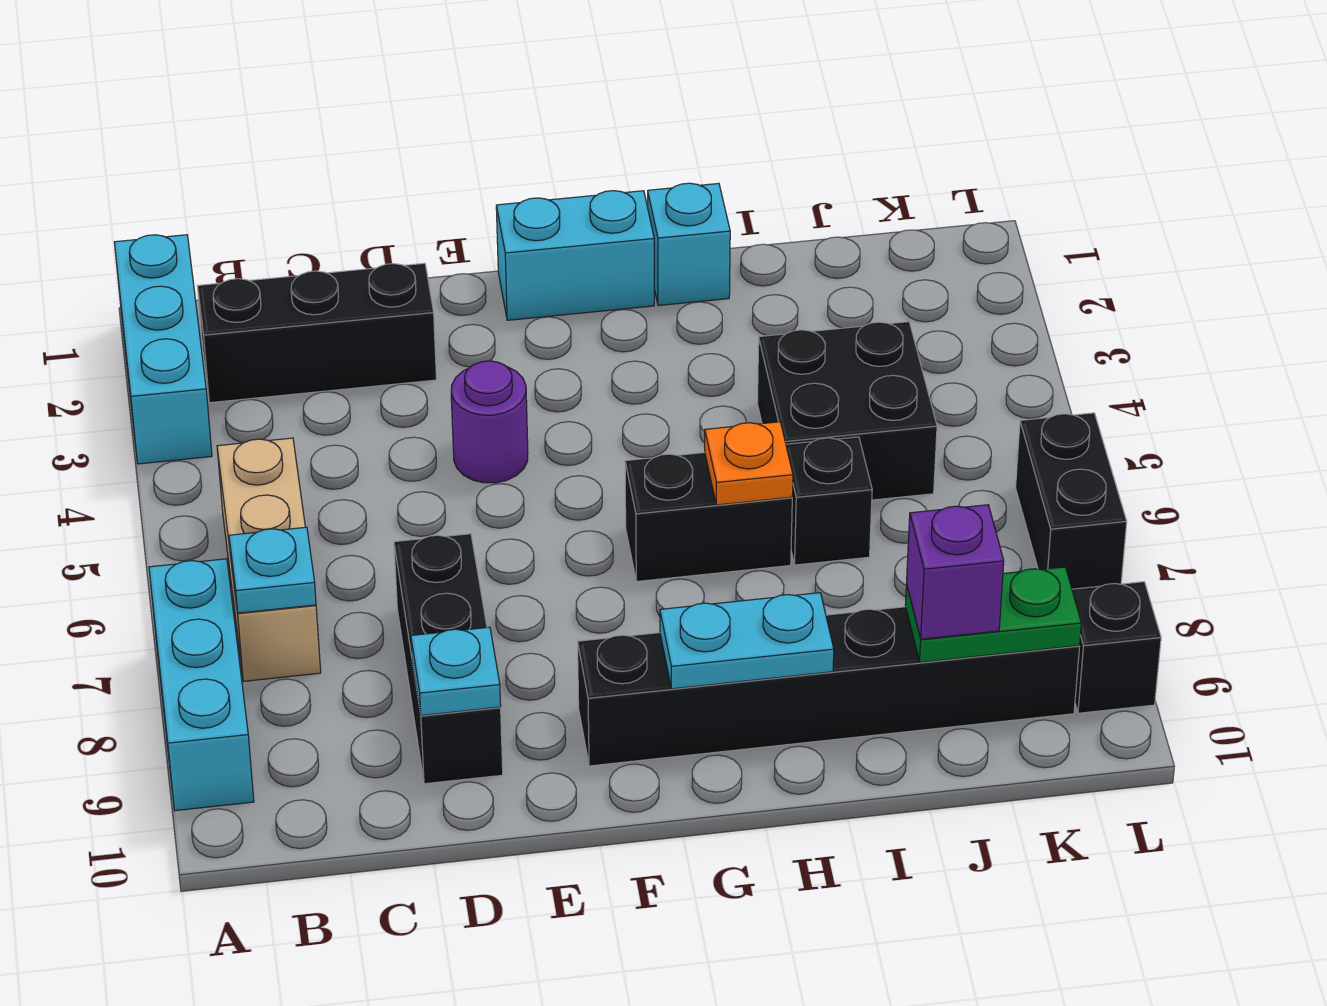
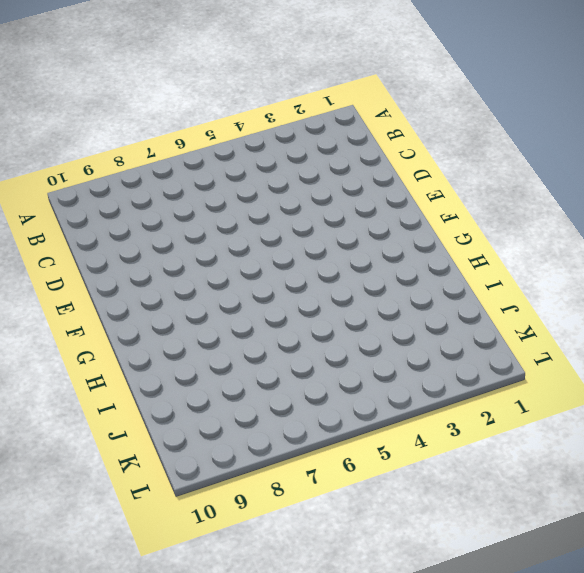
none -> cyan brick A1:A3 level 1
none -> cyan brick A7:A9 level 1
none -> black brick B2:D2 level 1

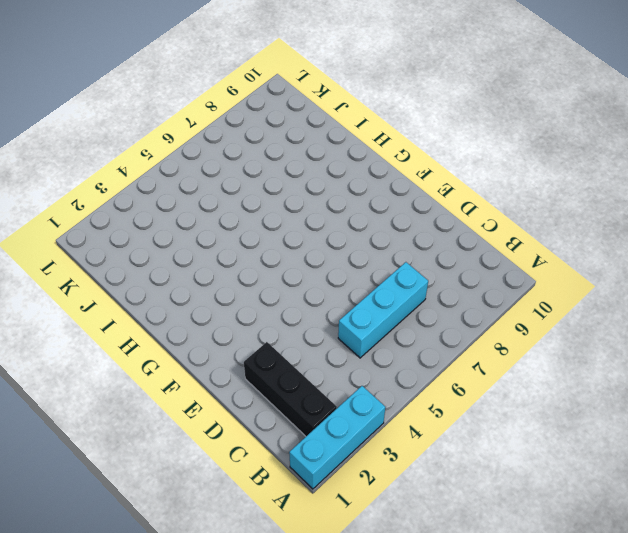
cyan brick C5:C7 level 1 -> cyan brick A7:A9 level 1
none -> tan brick B5:B7 level 1
none -> black brick D7:D9 level 1
none -> purple round brick E4 level 1

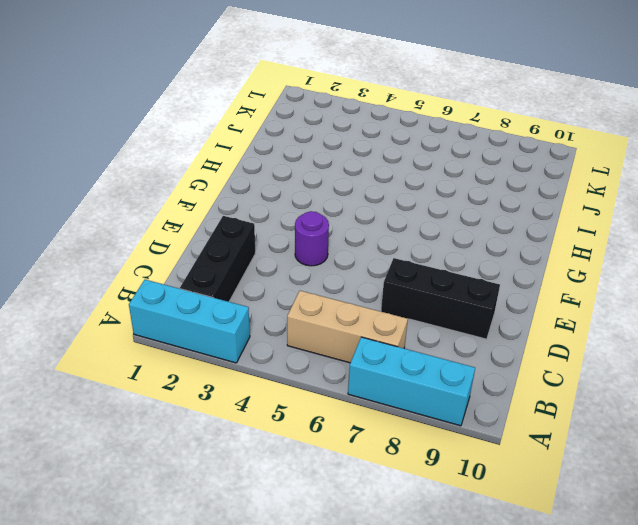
none -> cyan brick F1:G1 level 1
none -> black brick F9:K9 level 1
none -> black brick G6:H6 level 1

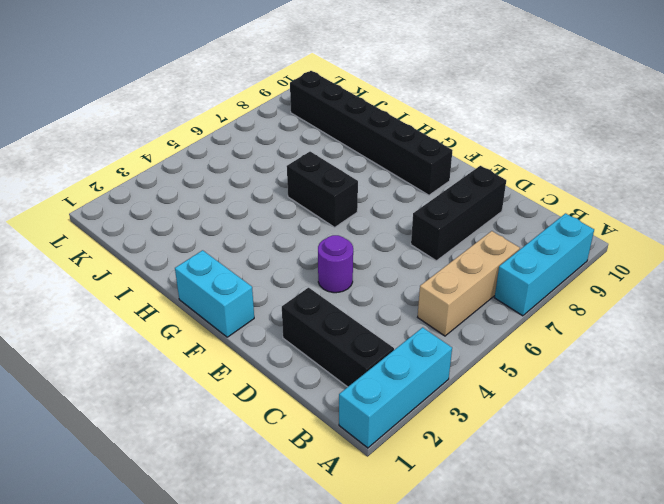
none -> cyan brick H1 level 1
none -> black brick I4:J5 level 1
none -> black brick I6 level 1

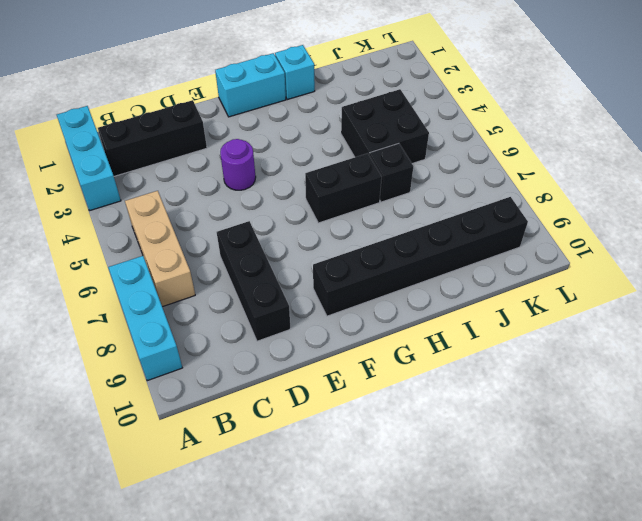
none -> black brick L6:L7 level 1
none -> black brick L9 level 1
none -> cyan plate B7 level 2

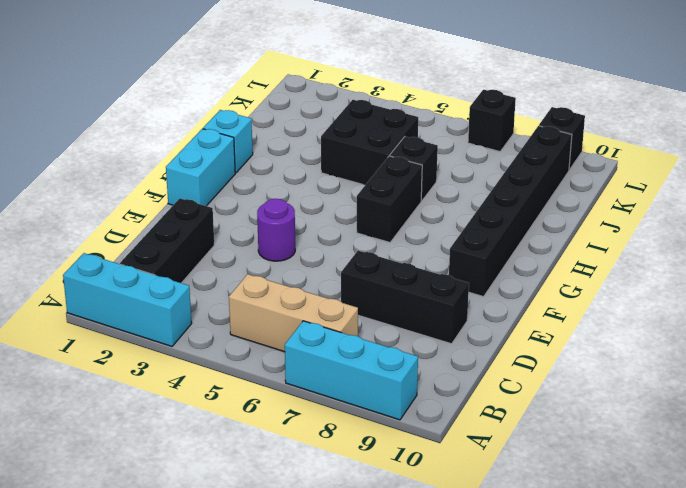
black brick L7 level 1 -> black brick L6:L7 level 1
none -> cyan plate B7 level 2
none -> cyan plate D9 level 2
none -> cyan plate G9:H9 level 2

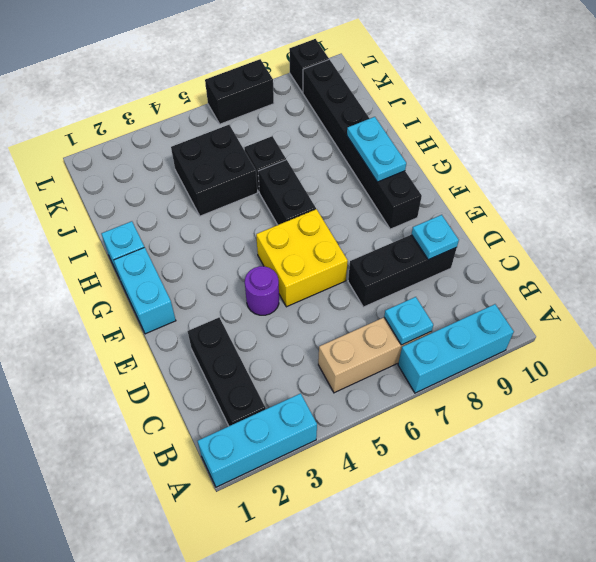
yellow brick E5:F6 level 1 -> none
none -> orange plate H6 level 2
none -> green plate J9:K9 level 2
none -> purple brick J9 level 3

